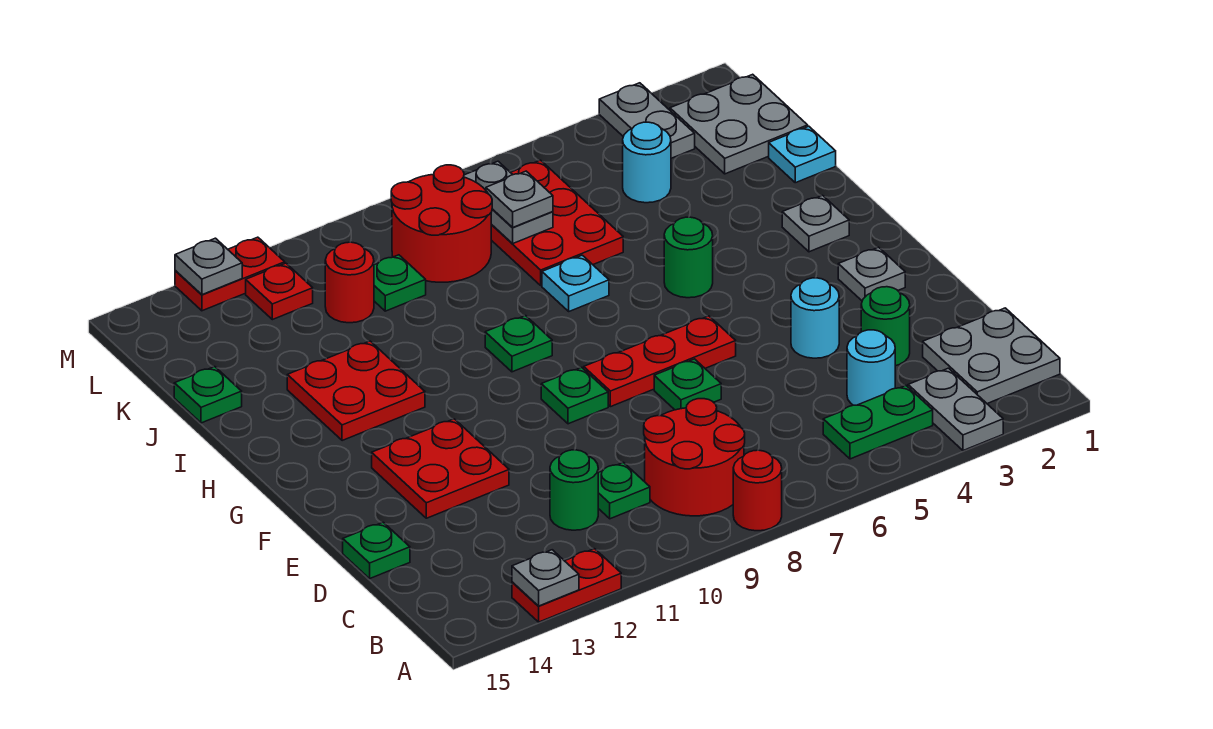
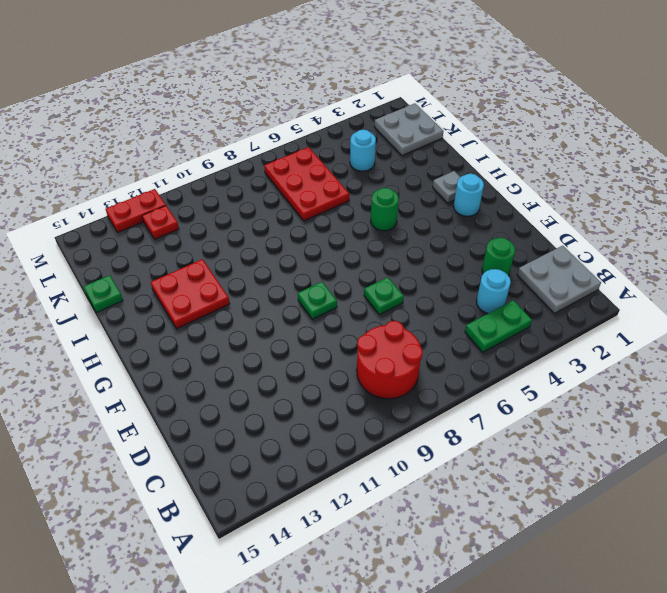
cyan round brick G2 level 1 -> cyan round brick E4 level 1
none -> grey plate A3:B3 level 1
none -> red round brick A8 level 1
none -> red plate A12:A13 level 1
none -> green plate C10 level 1

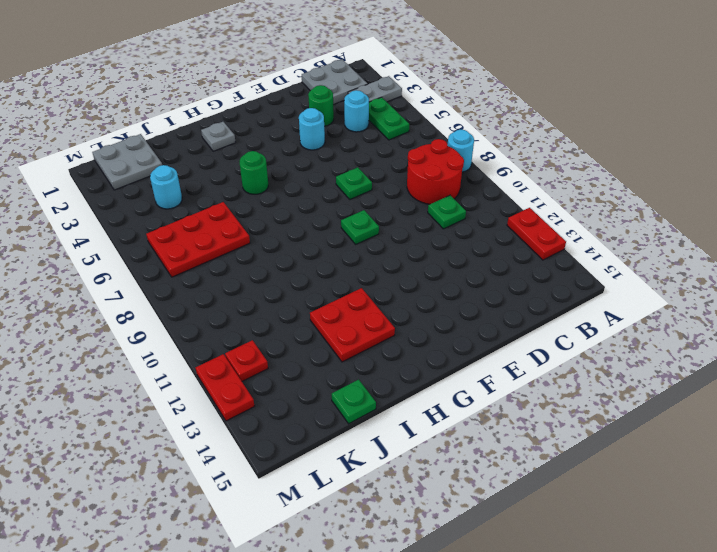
cyan round brick A8 level 1 -> red round brick A8 level 1
none -> green round brick C11 level 1
none -> green plate D15 level 1
none -> red plate E12:F13 level 1
none -> grey plate F2 level 1

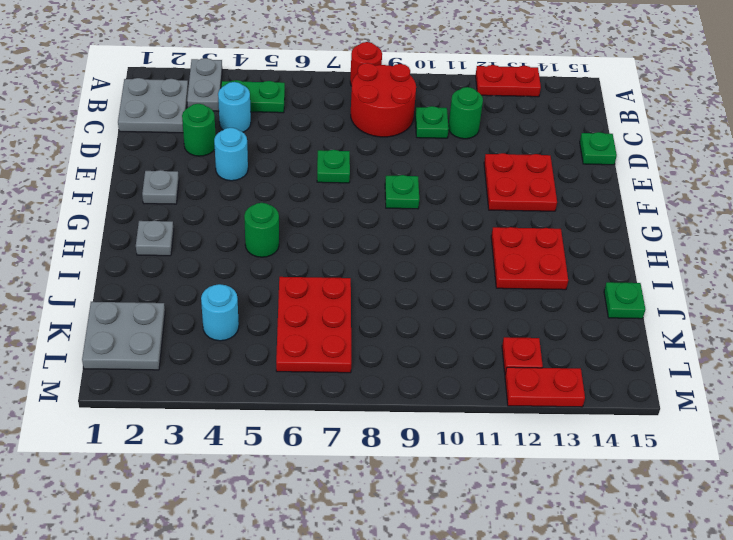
none -> red plate F6:F8 level 1
none -> green plate H9 level 1
none -> cyan plate I7 level 1
none -> cyan plate J1 level 1

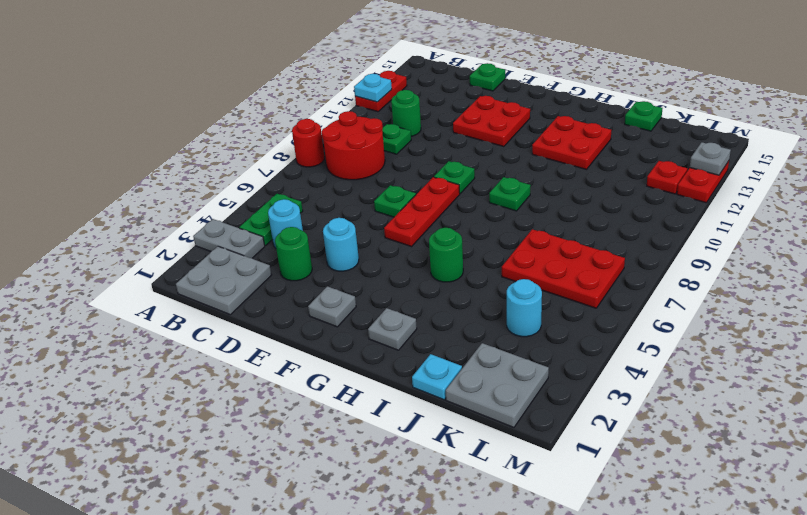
cyan plate A12 level 2 -> cyan plate I7 level 1
none -> red round brick K8:L9 level 1
none -> green plate K10 level 1
none -> red round brick K11 level 1
none -> grey plate L3:M3 level 1

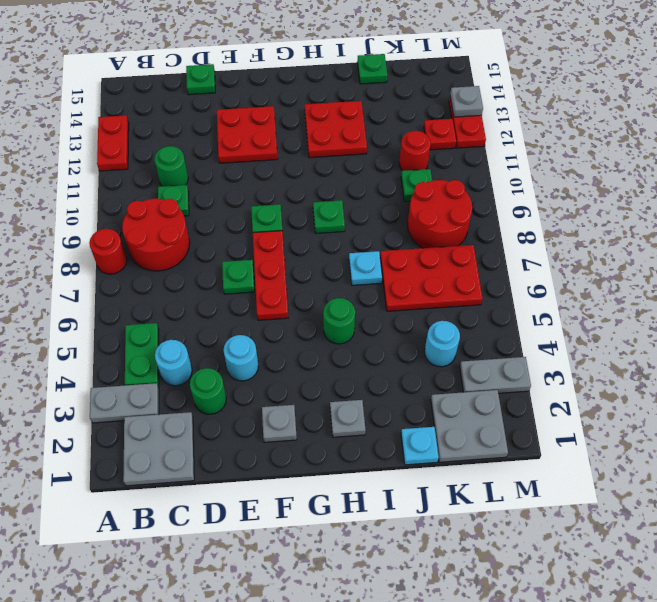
none -> grey plate A13 level 2
none -> grey plate K7:L7 level 2
none -> grey plate K7 level 3

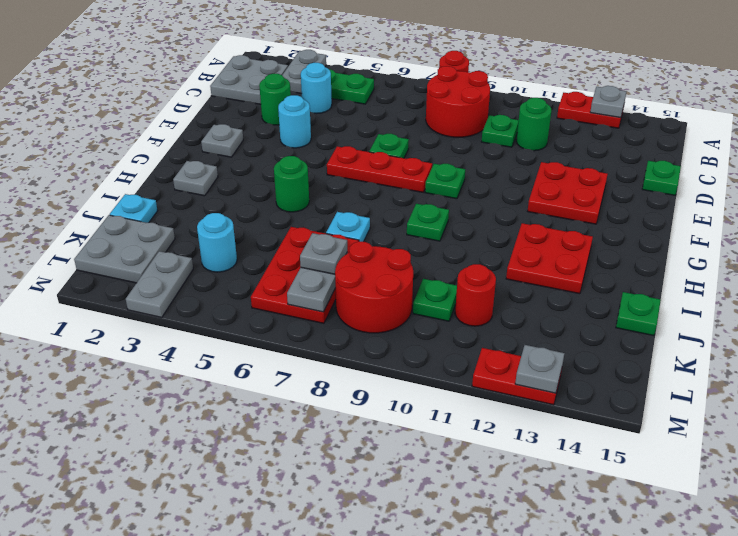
none -> red plate L12 level 1

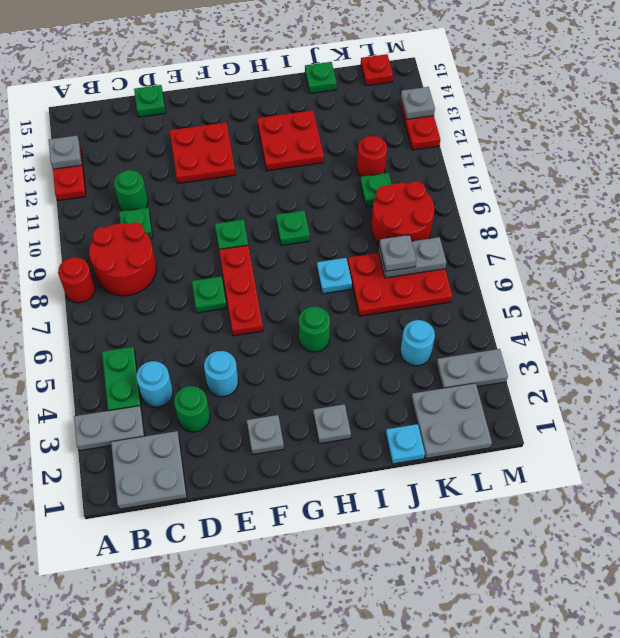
red plate L15 level 1 -> red plate L12 level 1

